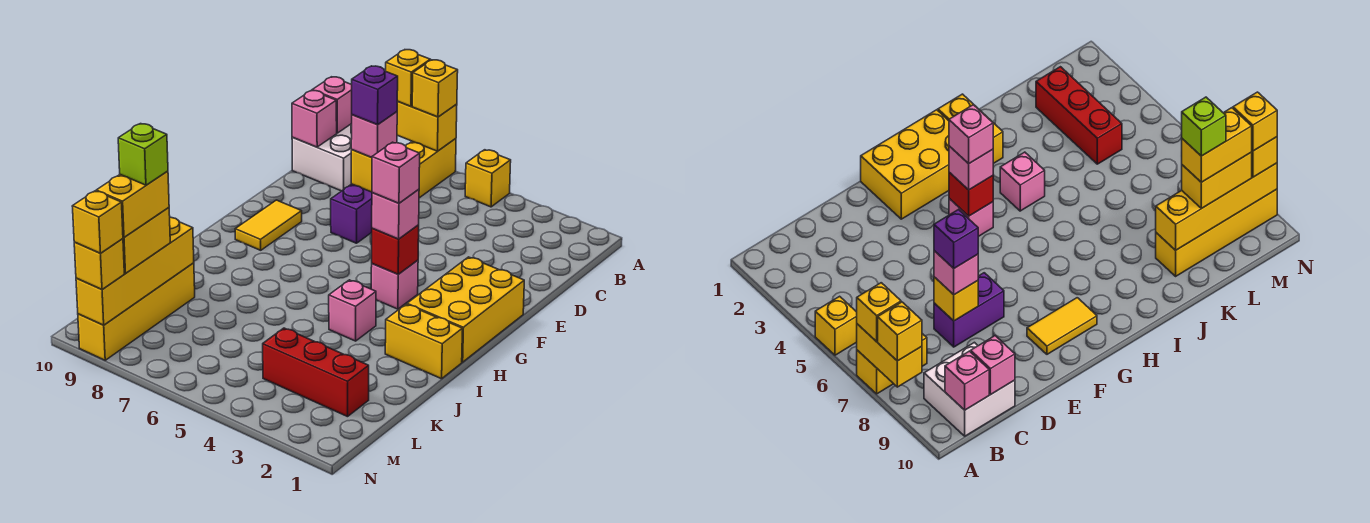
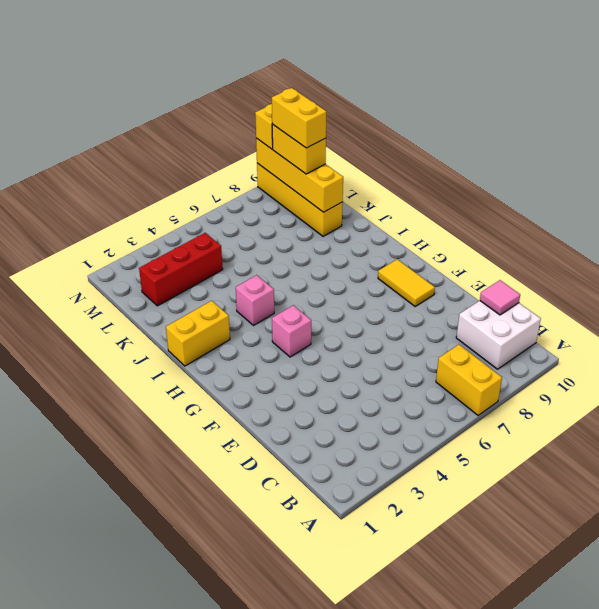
pink tile C10 level 2 -> pink brick C10 level 2
none -> yellow brick A5 level 1
none -> purple brick D7:E7 level 1
none -> yellow brick F1:H2 level 1

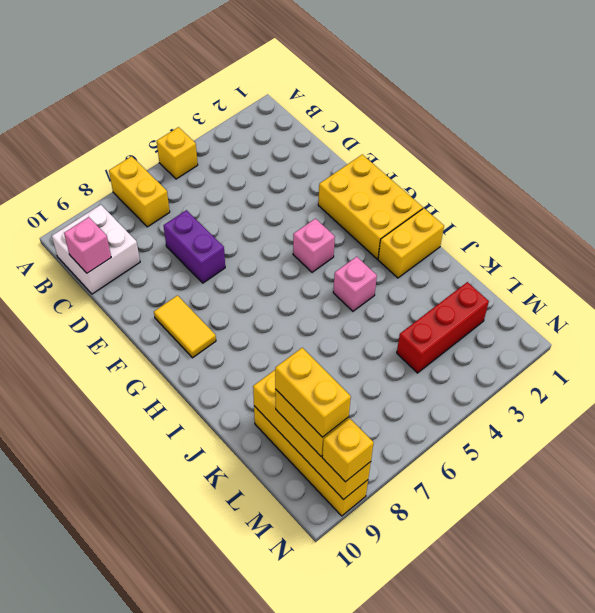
none -> yellow brick A7:A8 level 2
none -> pink brick B10 level 2
none -> yellow brick D7 level 2

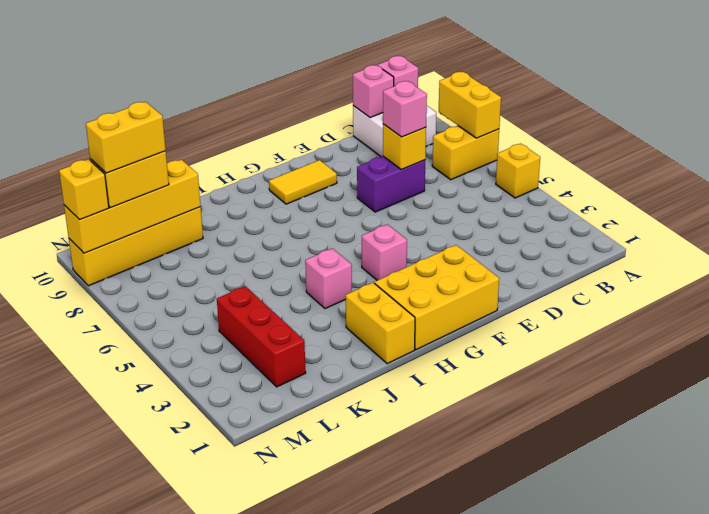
none -> red brick G4 level 2
none -> yellow brick A7 level 3
none -> yellow brick A8 level 3

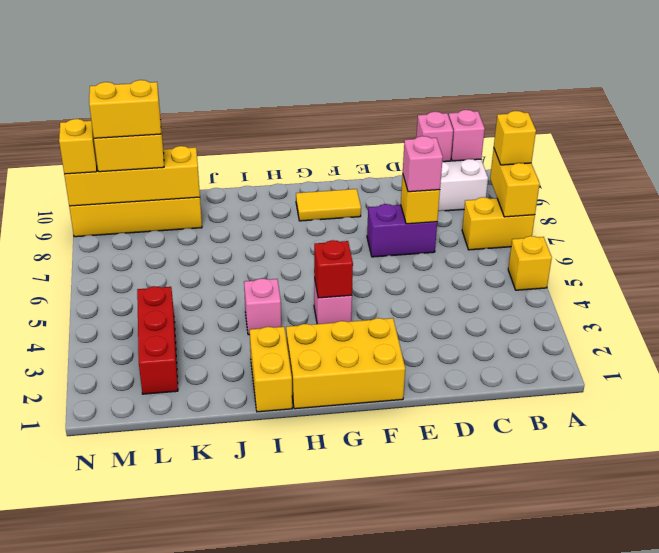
none -> yellow brick A7 level 3
none -> pink brick G4 level 3
none -> purple brick D7 level 4

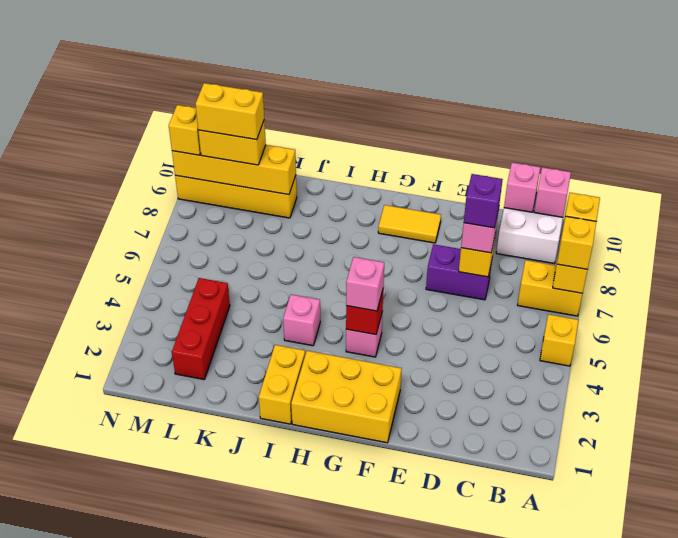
none -> pink brick G4 level 4
none -> yellow brick N9 level 4
none -> lime brick L9 level 5

